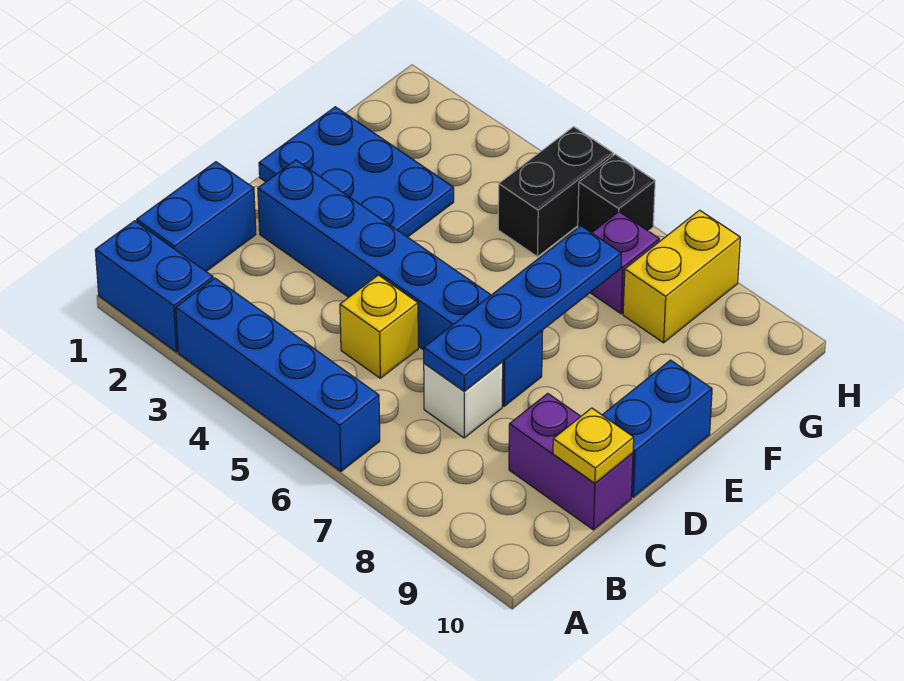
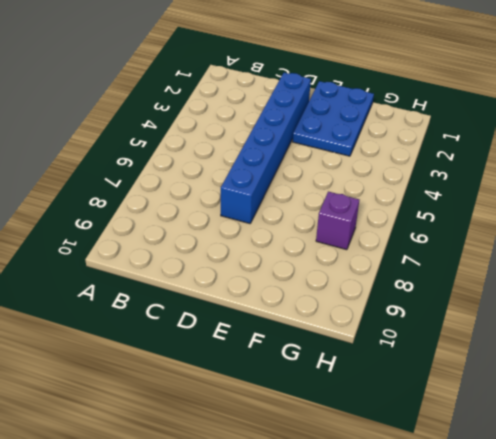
none -> blue brick A1:A2 level 1
none -> blue brick A3:A6 level 1
none -> blue brick B1:C1 level 1

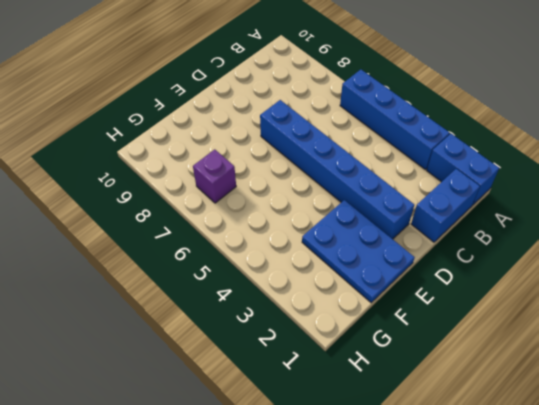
none -> yellow brick C5 level 1
none -> white brick C7 level 1
none -> purple brick C9:C10 level 1

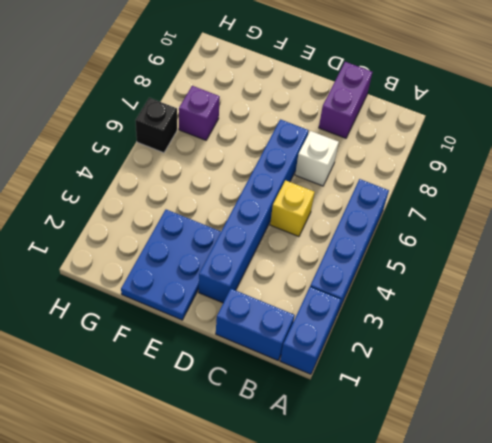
none -> blue brick D10:E10 level 1
none -> black brick G5:H5 level 1
none -> yellow brick G8:H8 level 1

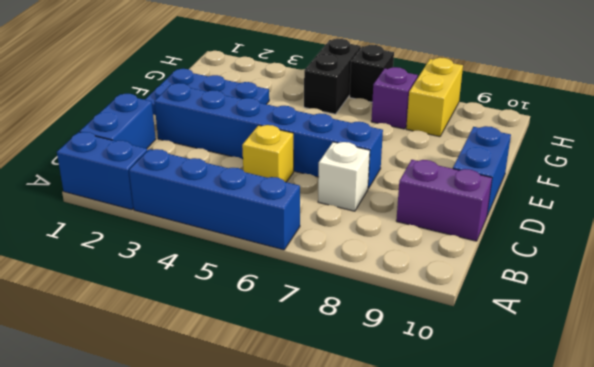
none -> blue plate C7:F7 level 2
none -> yellow plate C10 level 2

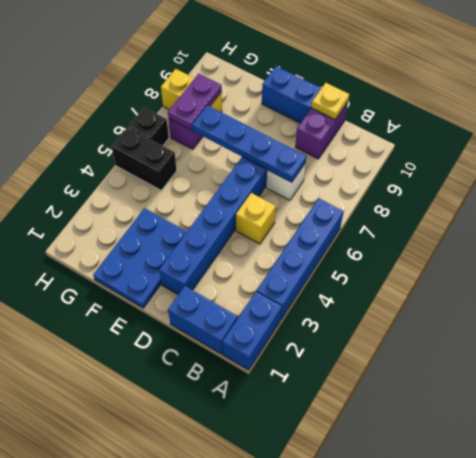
purple plate G7:G8 level 2 -> none

